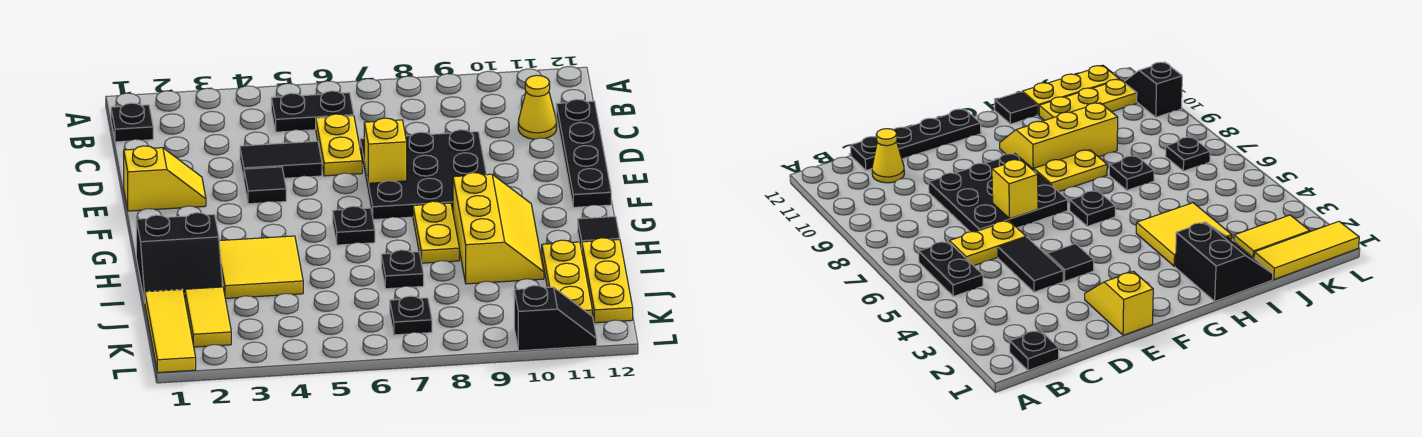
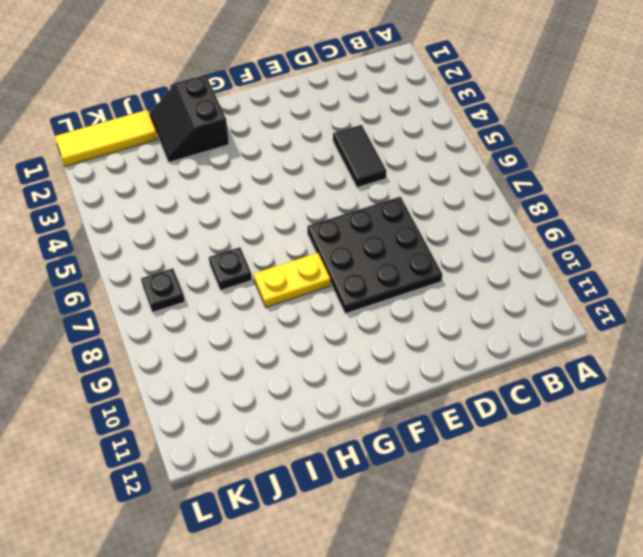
none -> black plate B1 level 1
none -> black plate B5:B6 level 1
none -> yellow plate C6:D6 level 1

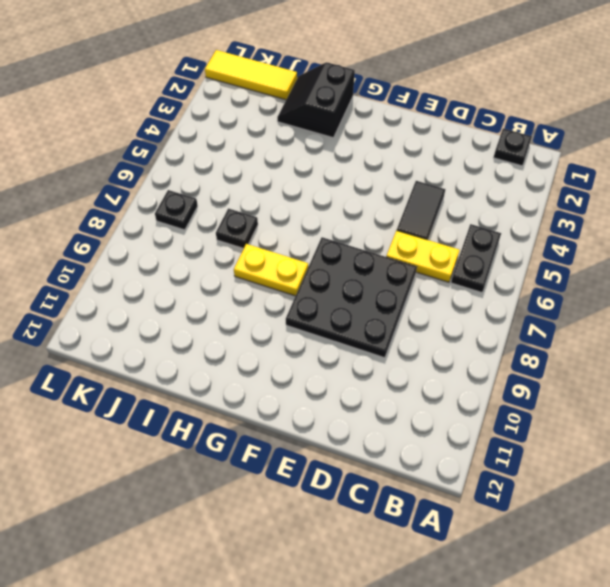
none -> yellow cone C11 level 1
none -> black plate C12:F12 level 1
none -> yellow slope E1:E2 level 1 top 1

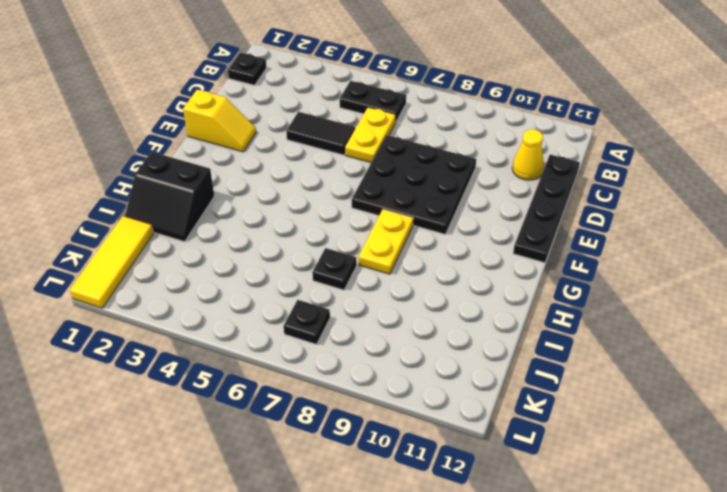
none -> black tile E4 level 1
none -> black plate G6 level 1
none -> yellow slope G9:I10 level 1 top 9

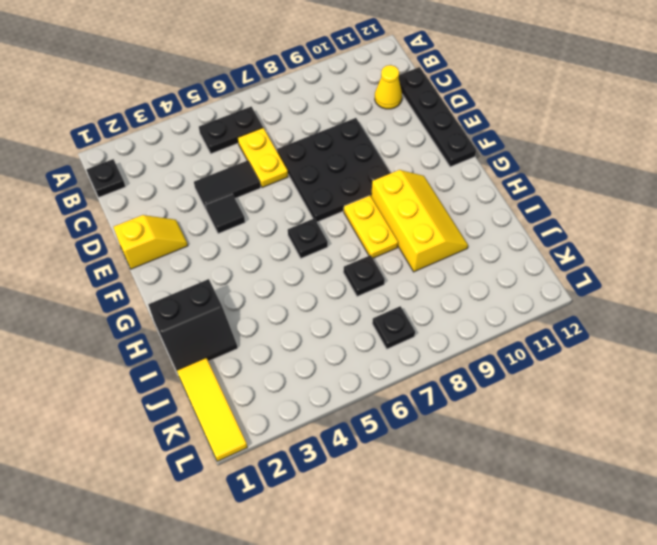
none -> yellow tile H3:I4 level 1
none -> black tile H12 level 1
none -> yellow plate I11:K11 level 1

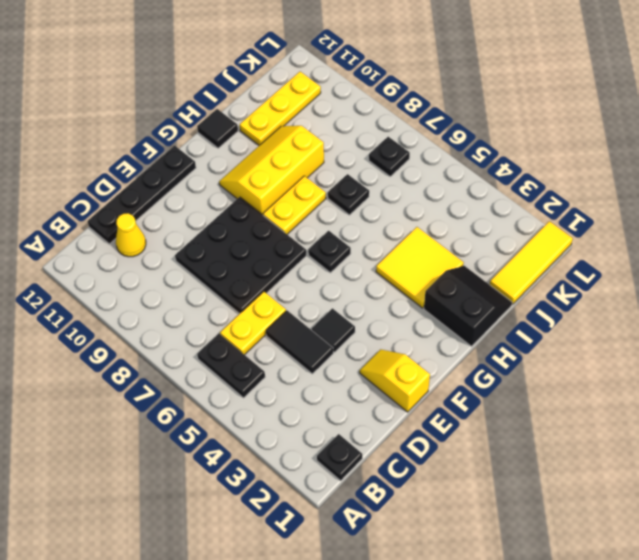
none -> yellow plate I12:K12 level 1
none -> yellow tile J2:K2 level 1
none -> black slope L10:L11 level 1 top 10

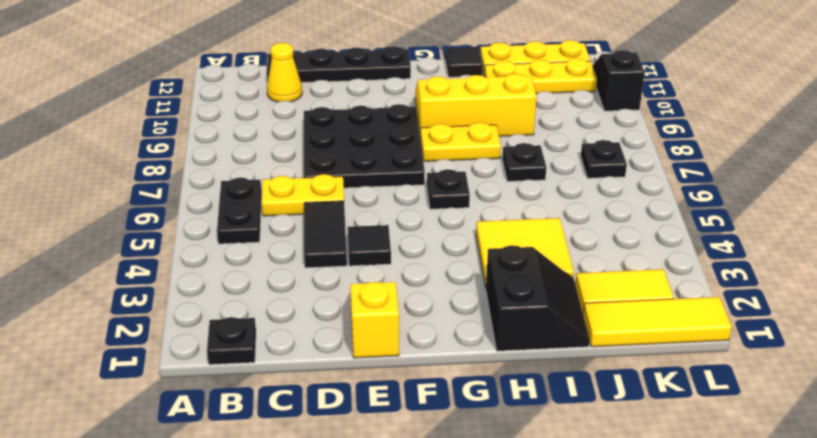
none -> yellow brick E7 level 2

